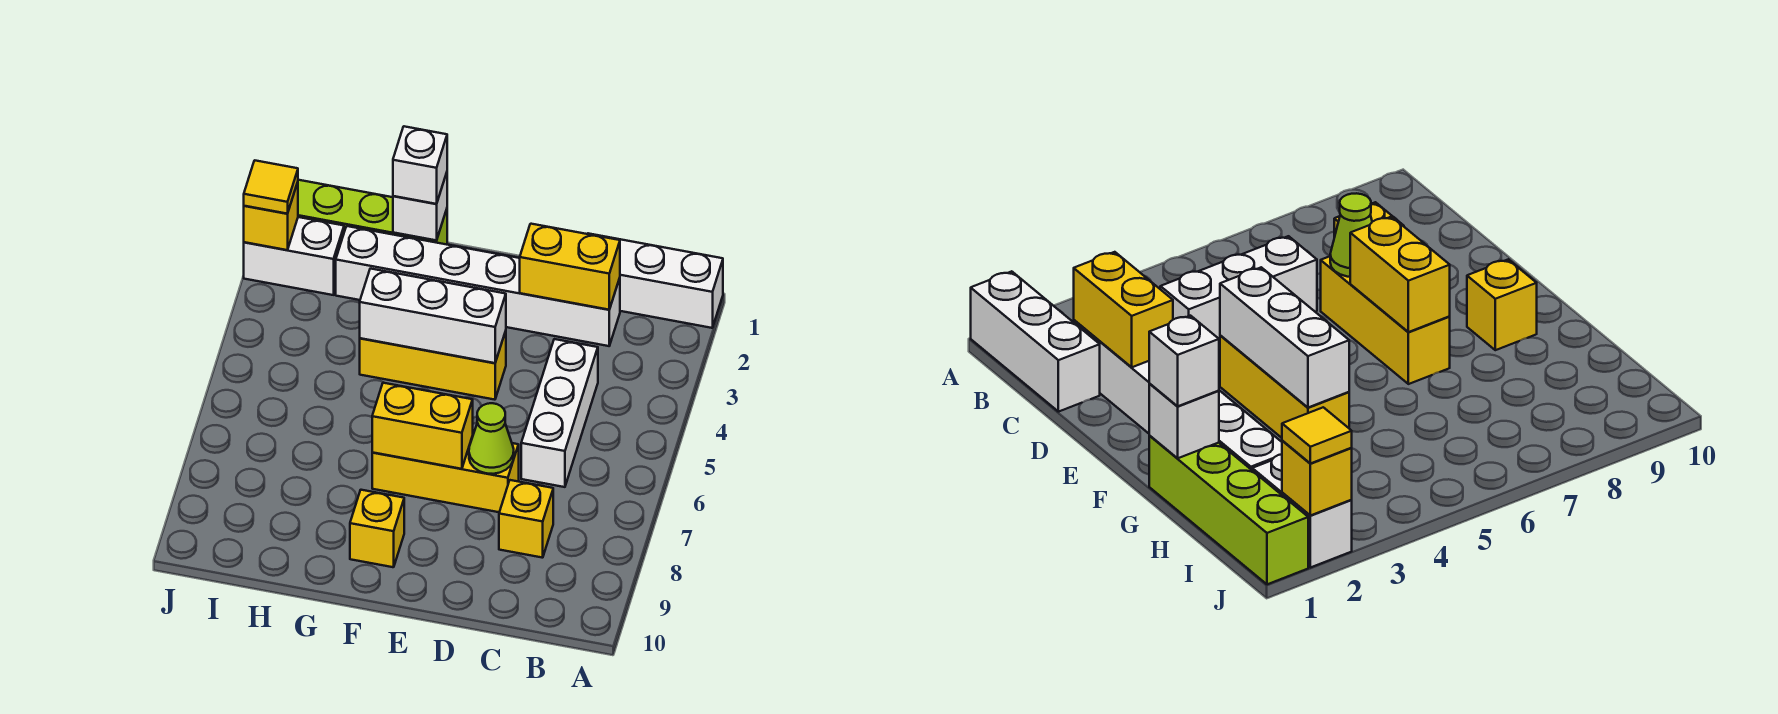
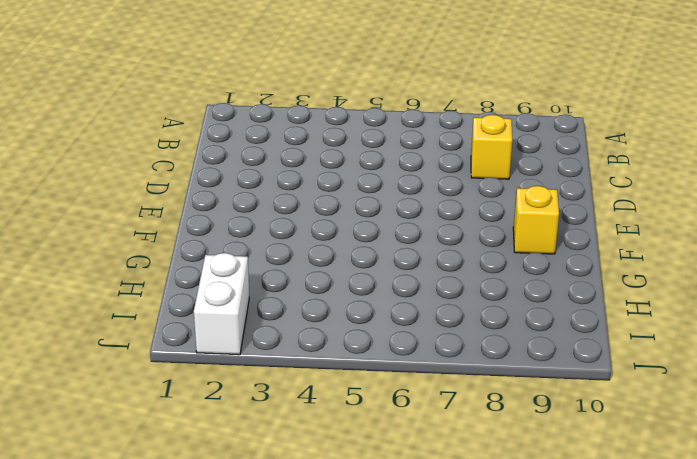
none -> white brick A1:C1 level 1
none -> white brick C2:H2 level 1
none -> white brick C4:C6 level 1

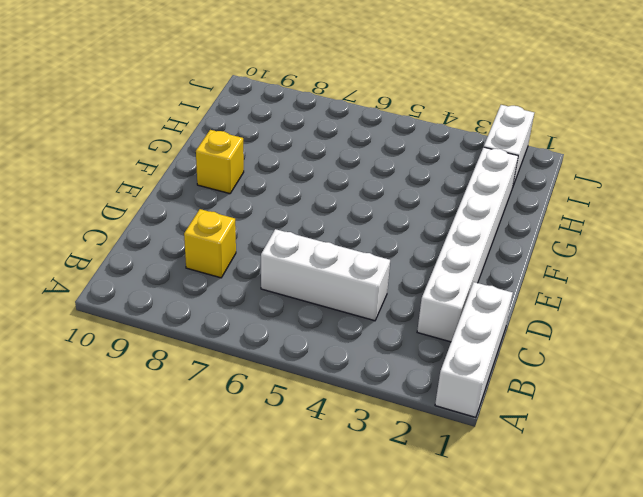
none -> yellow brick D7:F7 level 1
none -> yellow brick E4:G4 level 1
none -> lime brick G1:J1 level 1

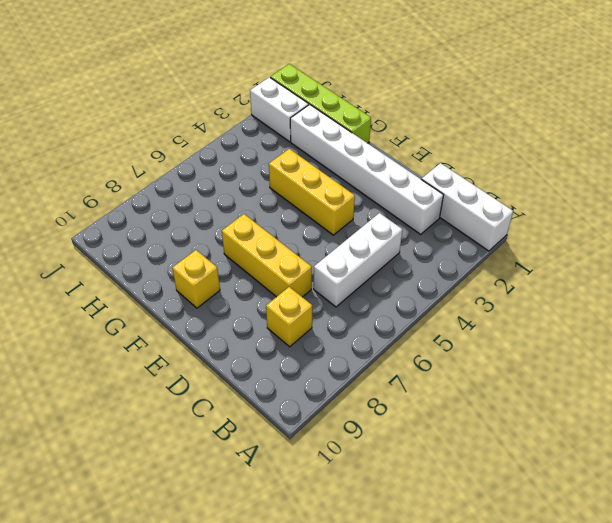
none -> yellow brick C2:D2 level 2
none -> lime cone D7 level 2
none -> white brick E4:G4 level 2

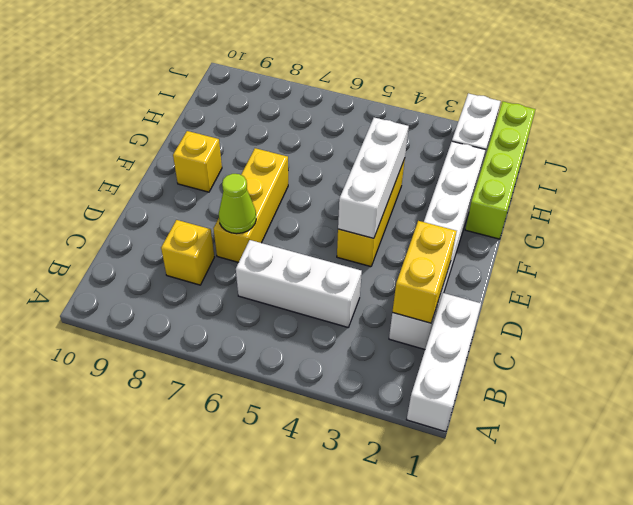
none -> yellow brick E7:F7 level 2
none -> white brick G1 level 2
none -> yellow brick J2 level 2

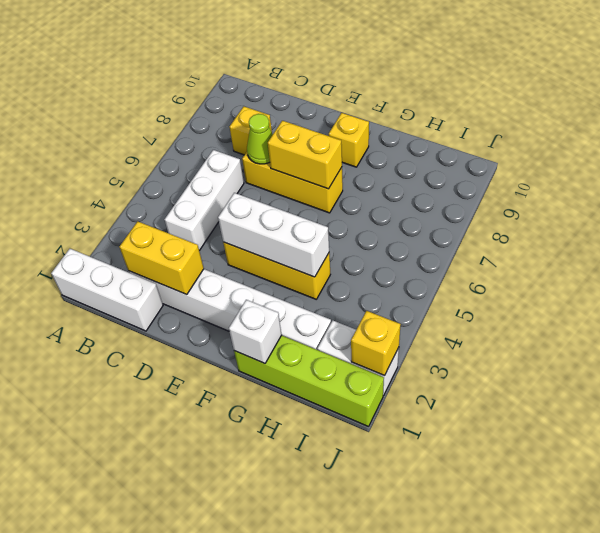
none -> white brick G1 level 3
none -> yellow tile J2 level 3

